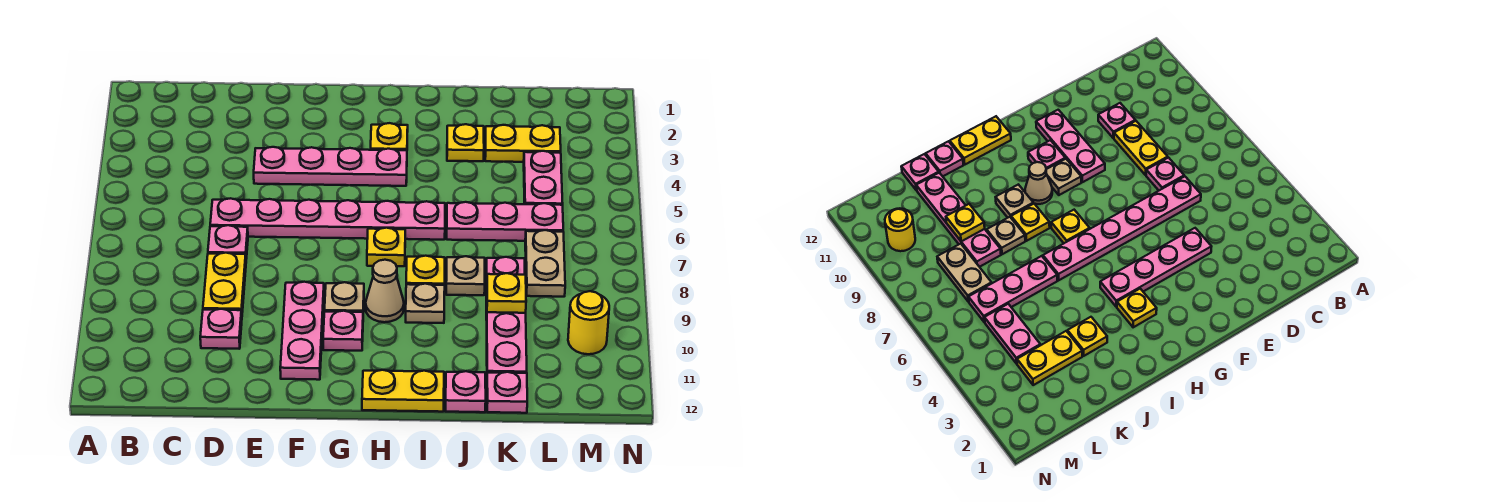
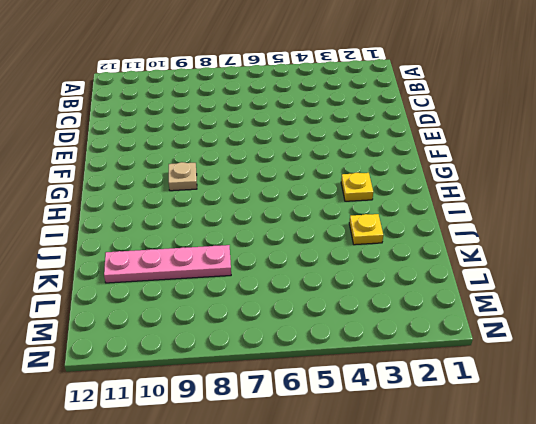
none -> pink plate D6:I6 level 1
none -> pink plate D7 level 1
none -> yellow plate D8:D9 level 1

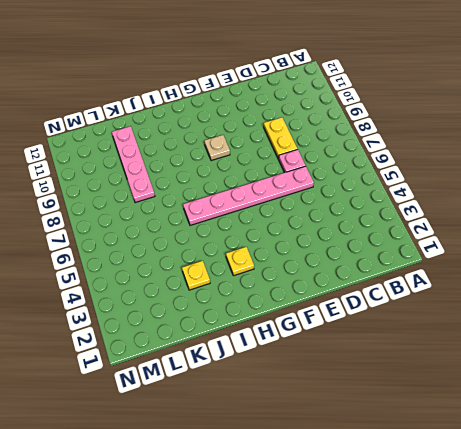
none -> pink plate D10 level 1
none -> pink plate E4:H4 level 1
none -> pink plate F9:F11 level 1

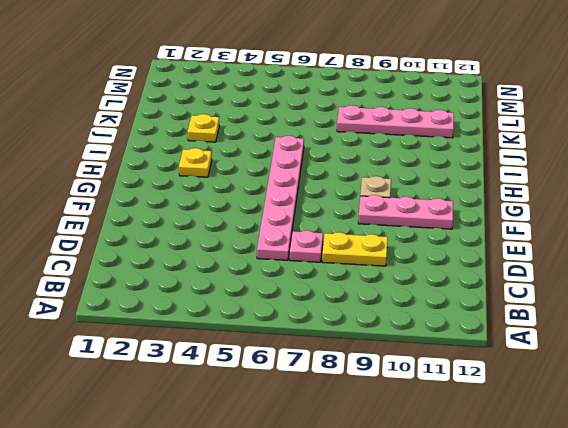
none -> pink plate D10 level 1
none -> pink plate E4:H4 level 1
none -> pink plate G10 level 1

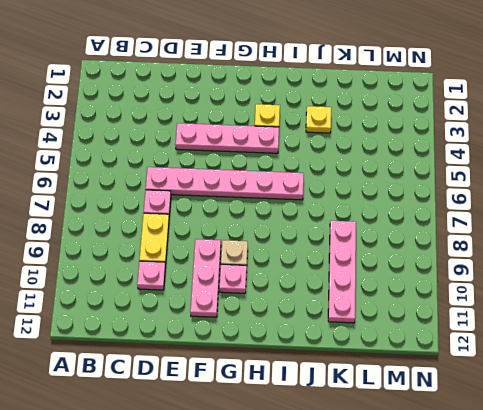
none -> yellow plate H7 level 1
none -> tan cone H9 level 1
none -> yellow plate H12:I12 level 1

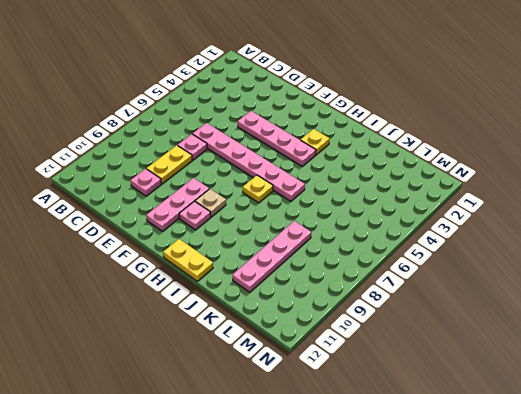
none -> tan cone H9 level 1
none -> yellow plate I8 level 1
none -> tan plate I9 level 1

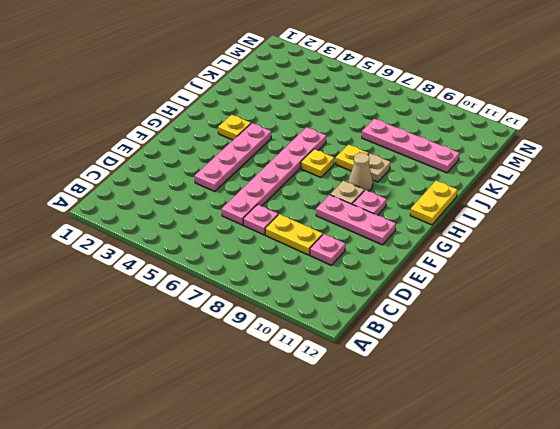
none -> yellow plate J3 level 1
none -> pink plate J6:L6 level 1
none -> tan plate J8 level 1

